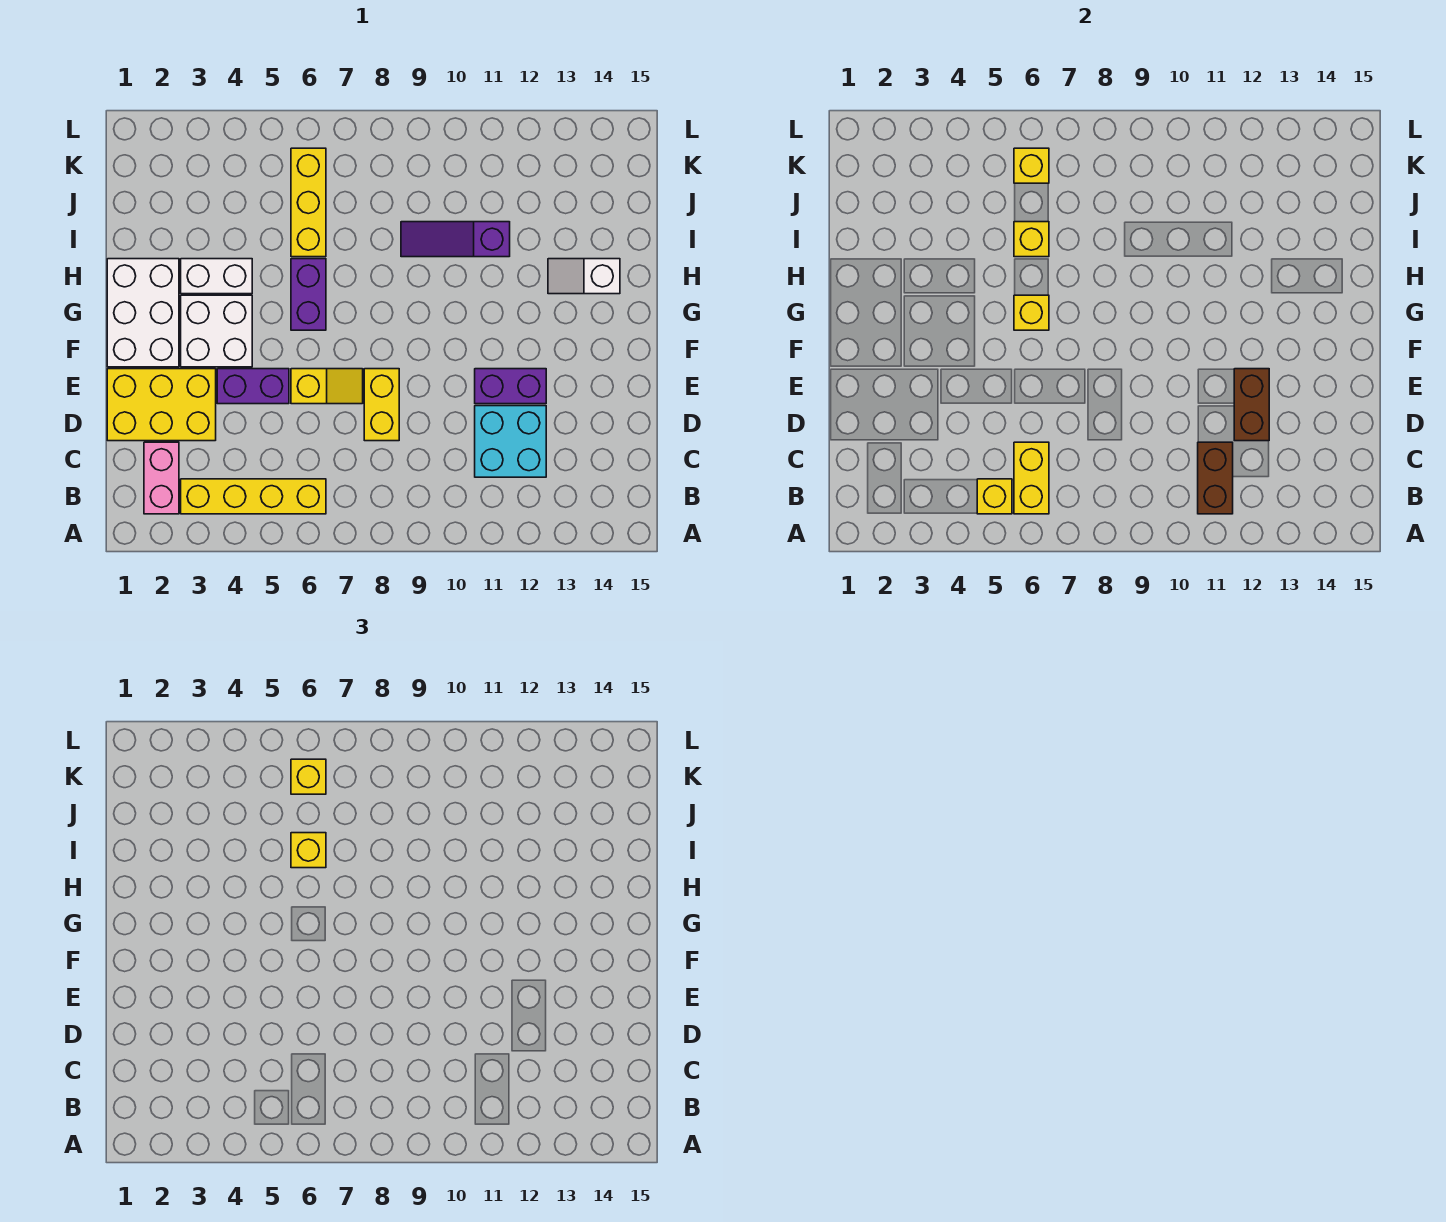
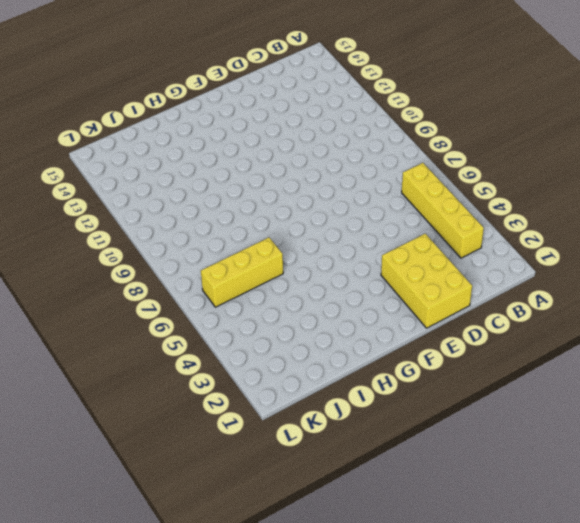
none -> pink brick B2:C2 level 1
none -> cyan brick C11:D12 level 1
none -> yellow brick D8:E8 level 1

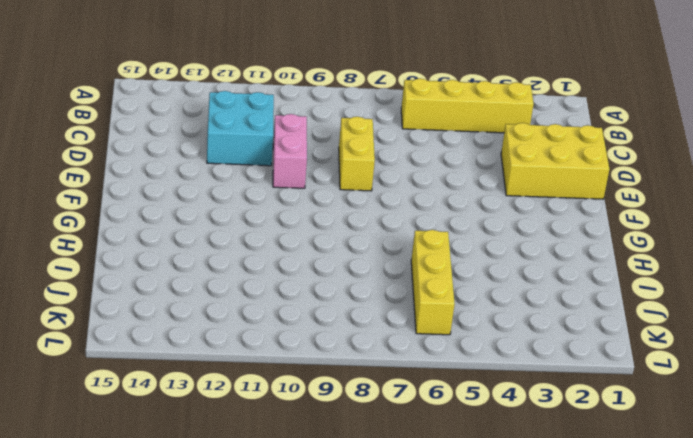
pink brick D10:E10 level 1 -> pink brick B2:C2 level 1
none -> purple brick E4:E5 level 1
none -> yellow slope E6:E7 level 1 top 6
none -> purple brick E11:E12 level 1

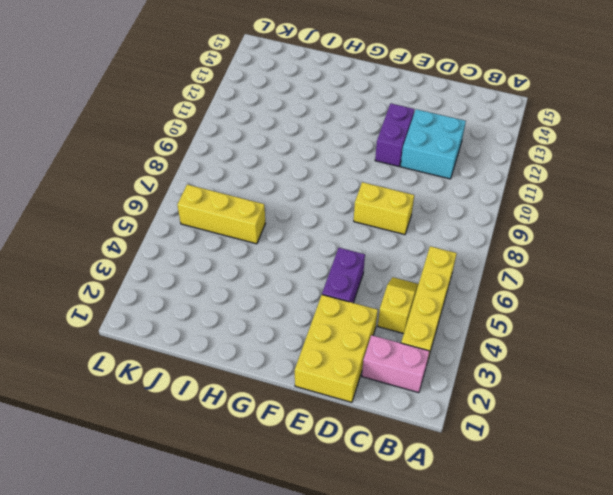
yellow slope C4:C5 level 1 top 4 -> yellow slope E6:E7 level 1 top 6
none -> white brick F1:H2 level 1
none -> white brick F3:G4 level 1
none -> purple brick G6:H6 level 1

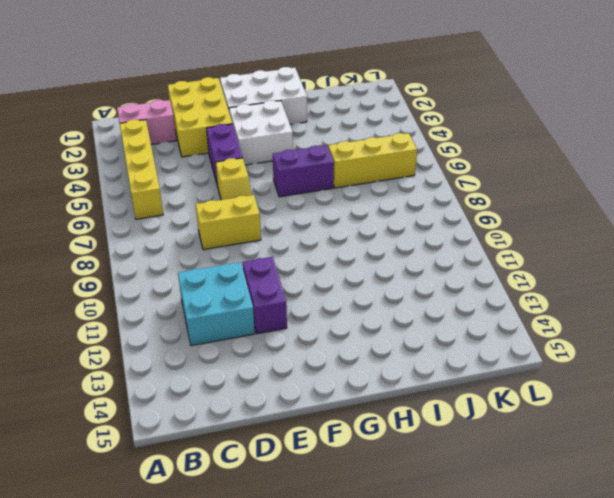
none -> white brick H3:H4 level 1
none -> white slope H13:H14 level 1 top 14
none -> purple slope I9:I11 level 1 top 11

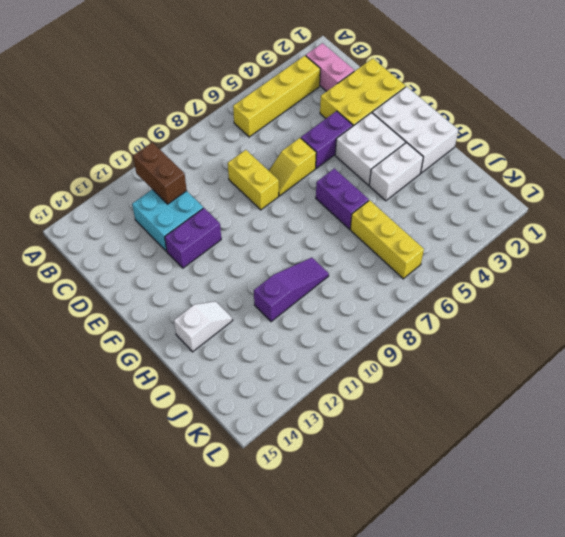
none -> yellow brick B5 level 2
none -> yellow brick B6:C6 level 2
none -> brown brick D12:E12 level 2

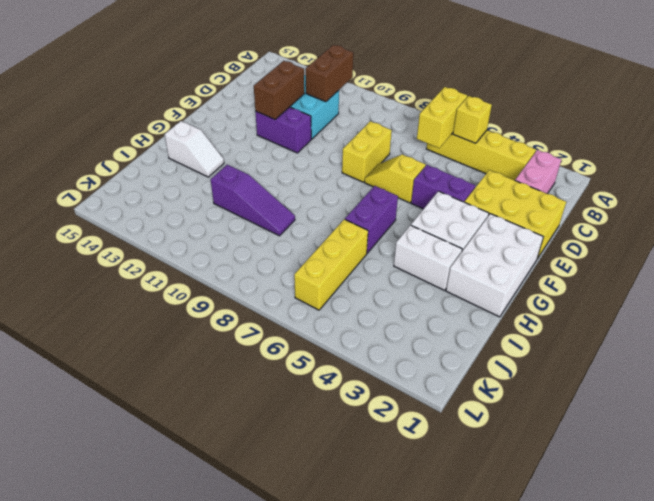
none -> yellow brick G6 level 2
none -> yellow brick I6 level 2
none -> yellow brick K6 level 2

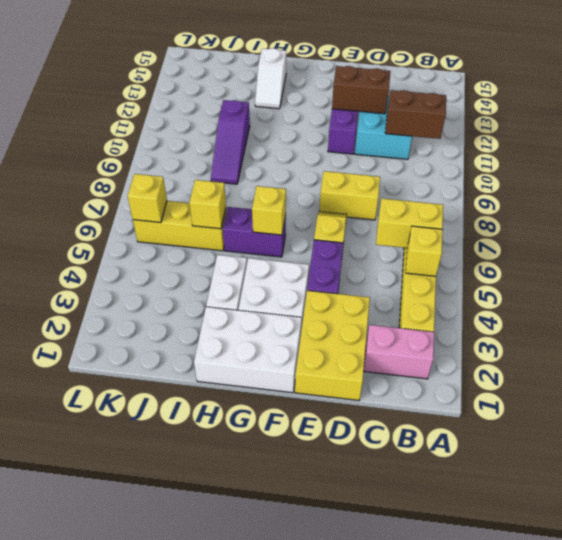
none -> yellow brick I6 level 3
none -> yellow brick K6 level 3

